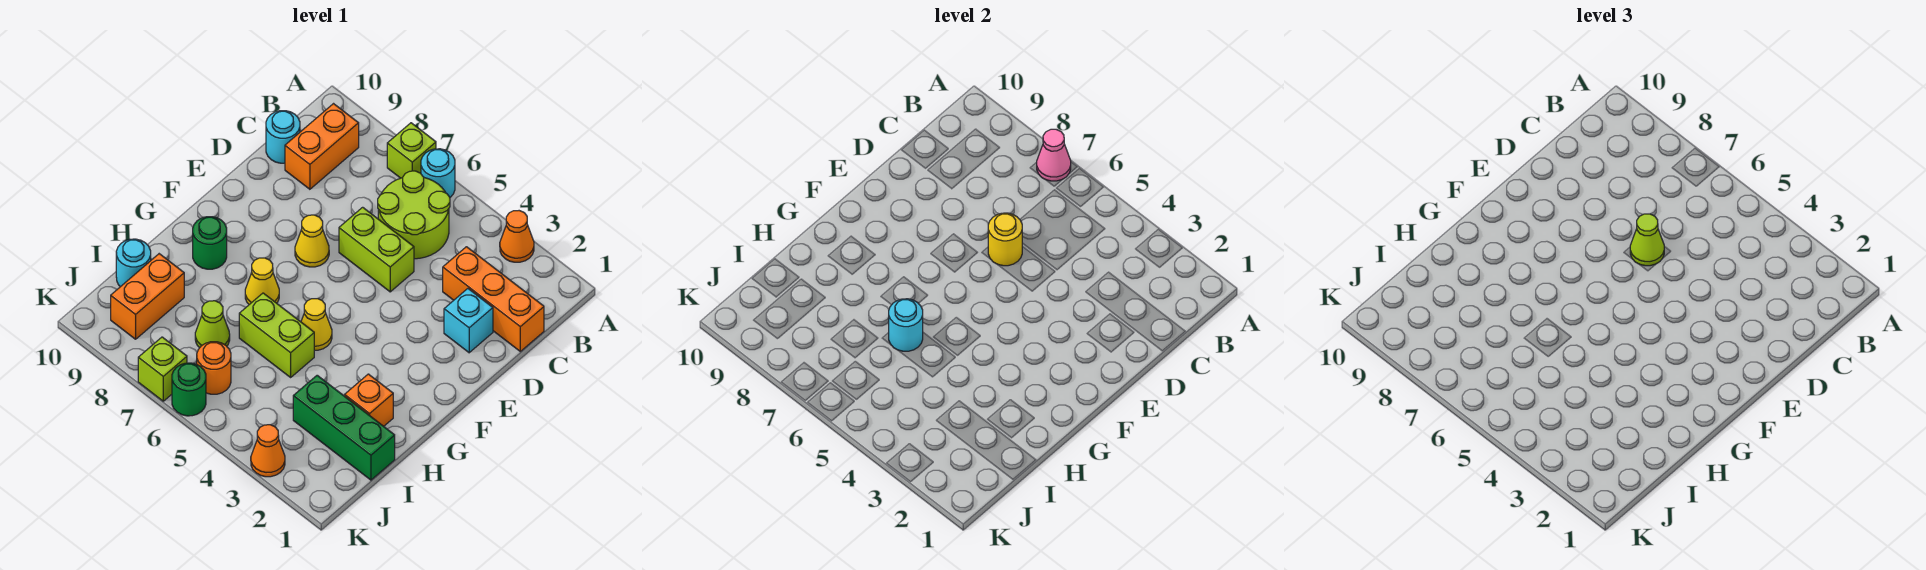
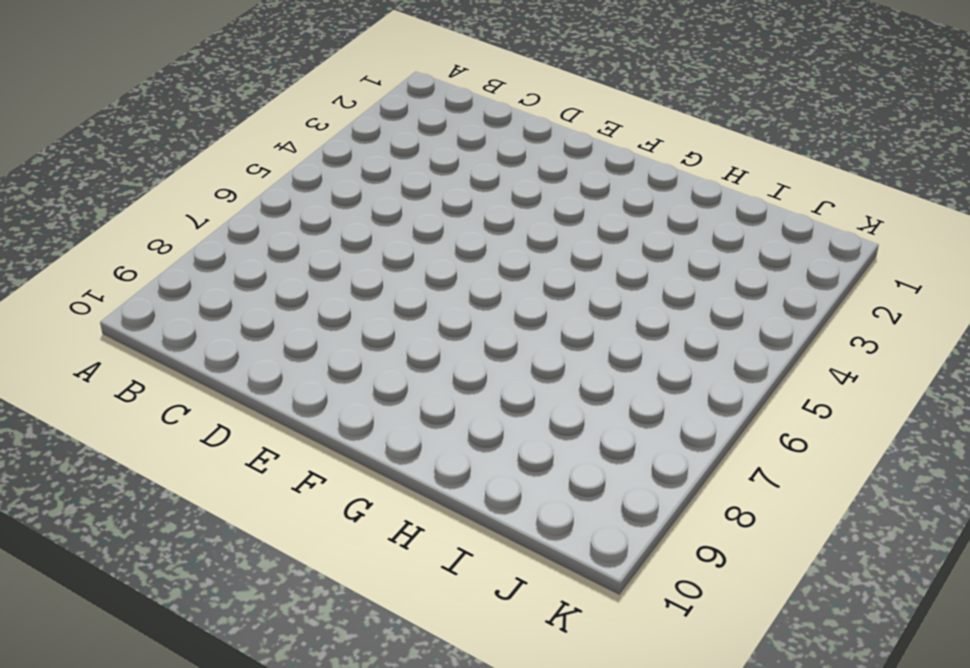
none -> orange cone A3 level 1
none -> cyan round brick A6 level 1
none -> lime brick A7 level 1

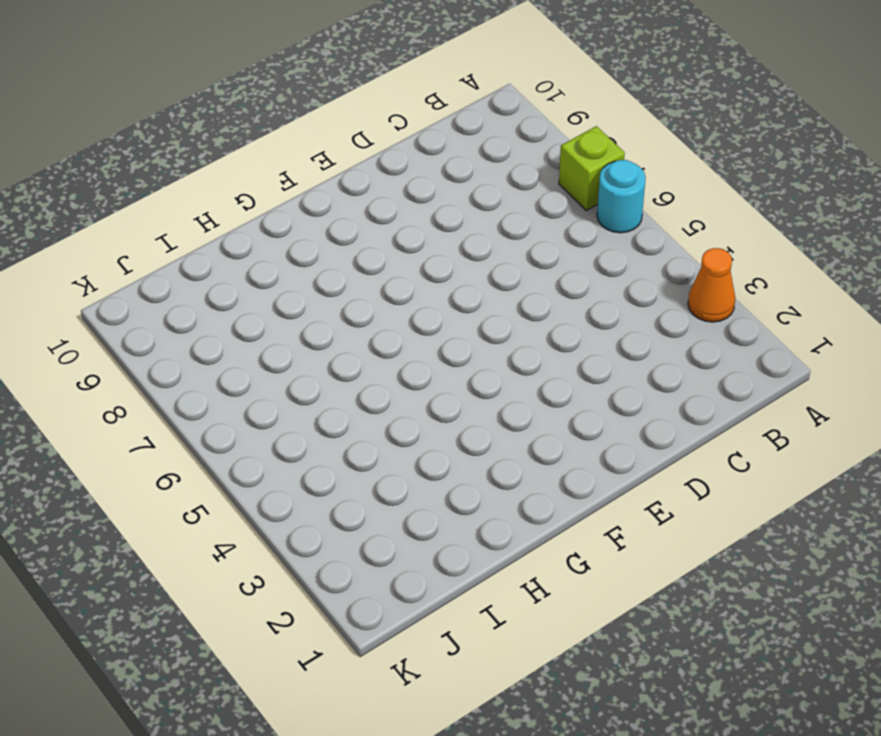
none -> lime round brick B5:C6 level 1
none -> orange brick B9:C9 level 1
none -> orange brick C1:C3 level 1

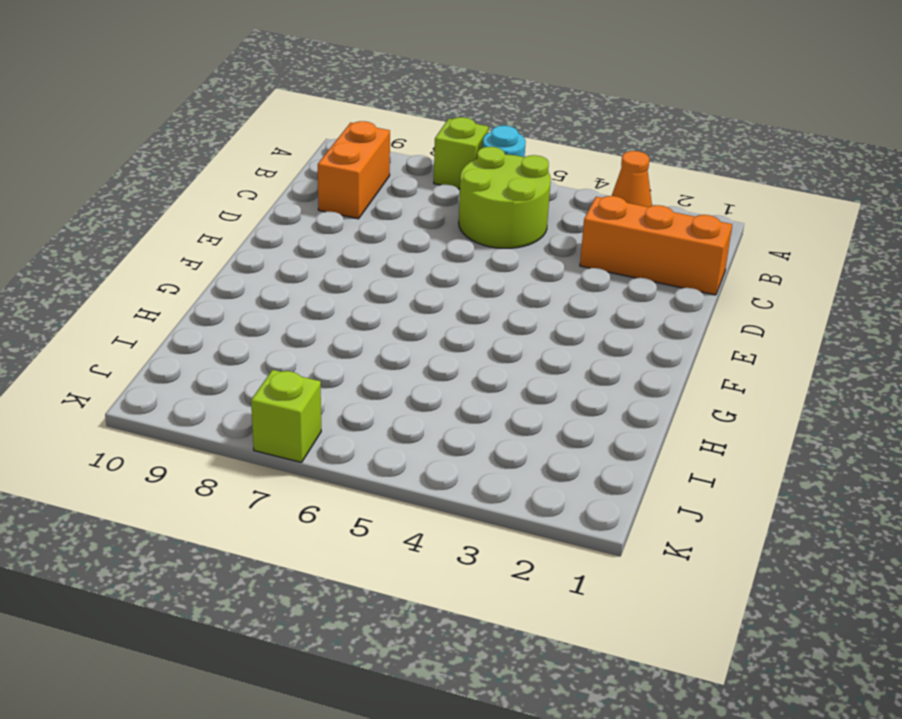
none -> cyan round brick C10 level 1
none -> cyan brick D2 level 1
none -> lime brick D5:D6 level 1

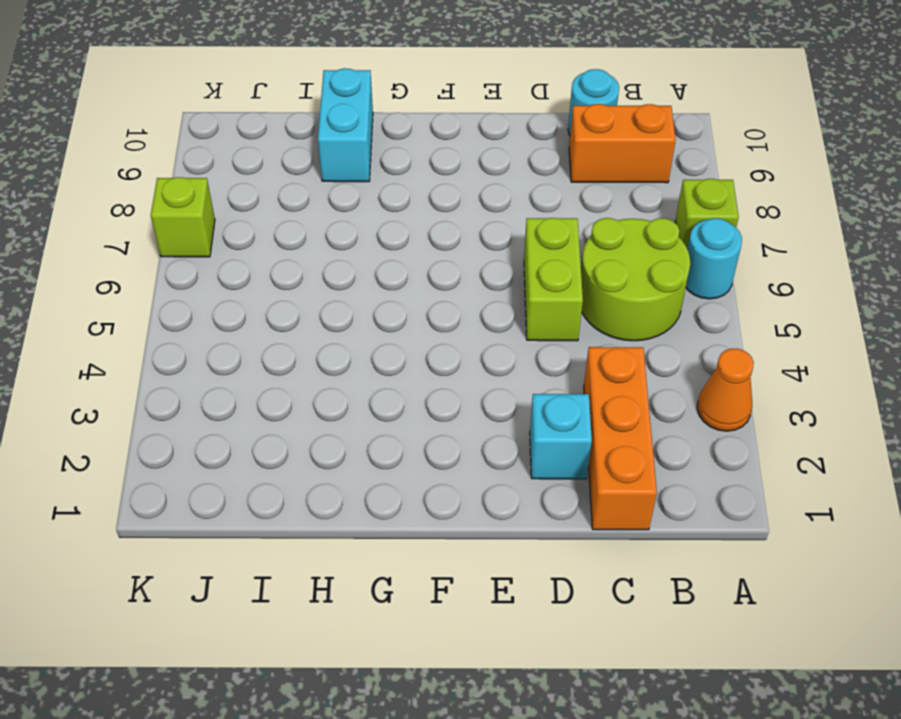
cyan brick H9:H10 level 1 -> none
none -> yellow cone E7 level 1
none -> yellow cone G5 level 1
none -> yellow cone G7 level 1

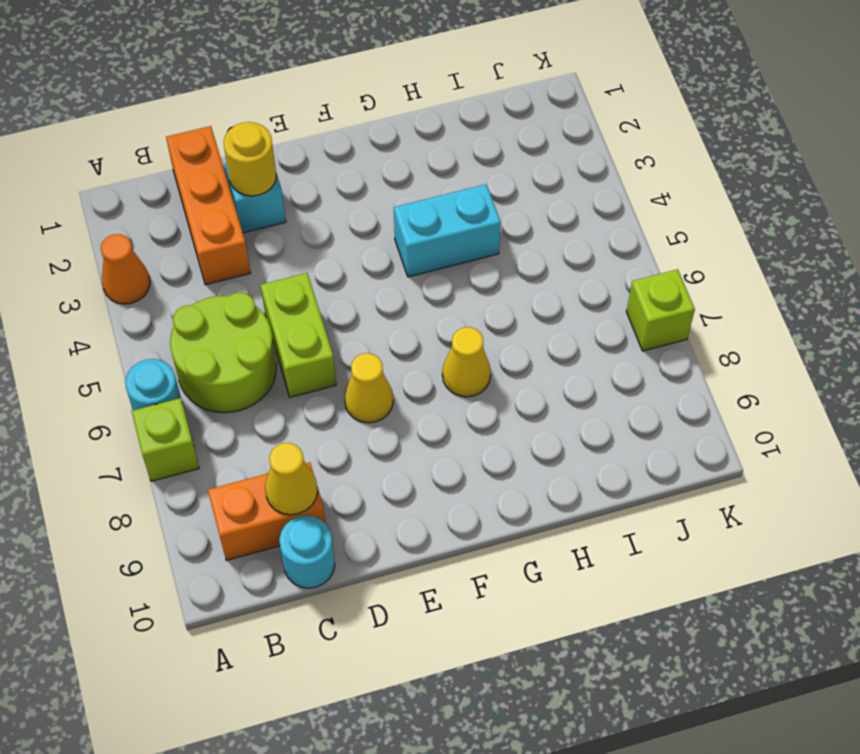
yellow cone C9 level 2 -> yellow cone G5 level 1
yellow round brick D2 level 2 -> yellow round brick D6 level 2
cyan brick G4:H4 level 1 -> none
none -> green round brick G9 level 1
none -> orange brick H2 level 1
none -> lime brick H5:H6 level 1

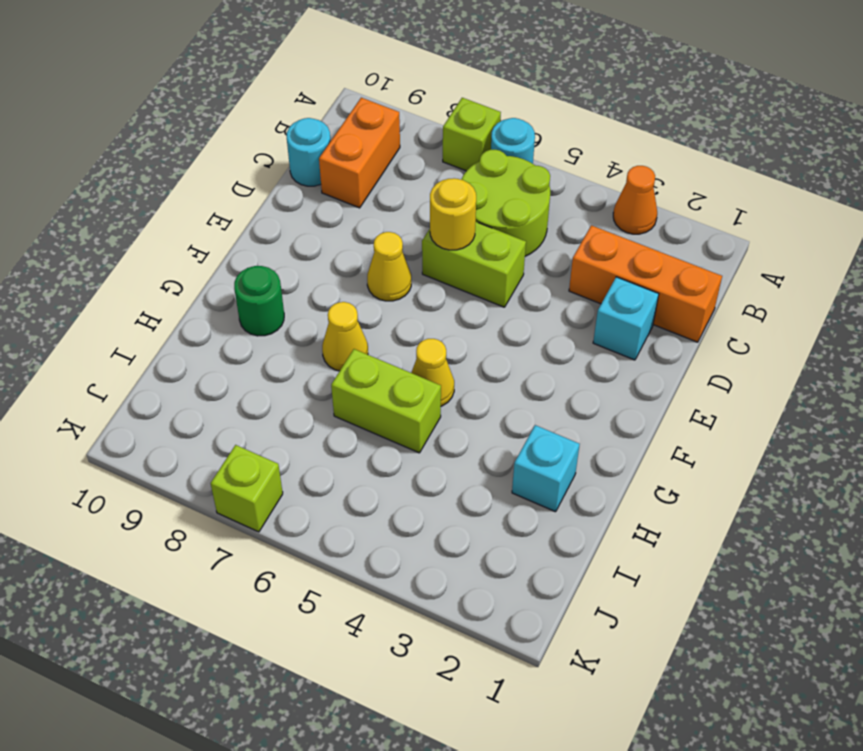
cyan brick H2 level 1 -> orange brick H2 level 1
none -> green brick I1:I3 level 1
none -> lime cone I7 level 1
none -> orange brick I9:J9 level 1

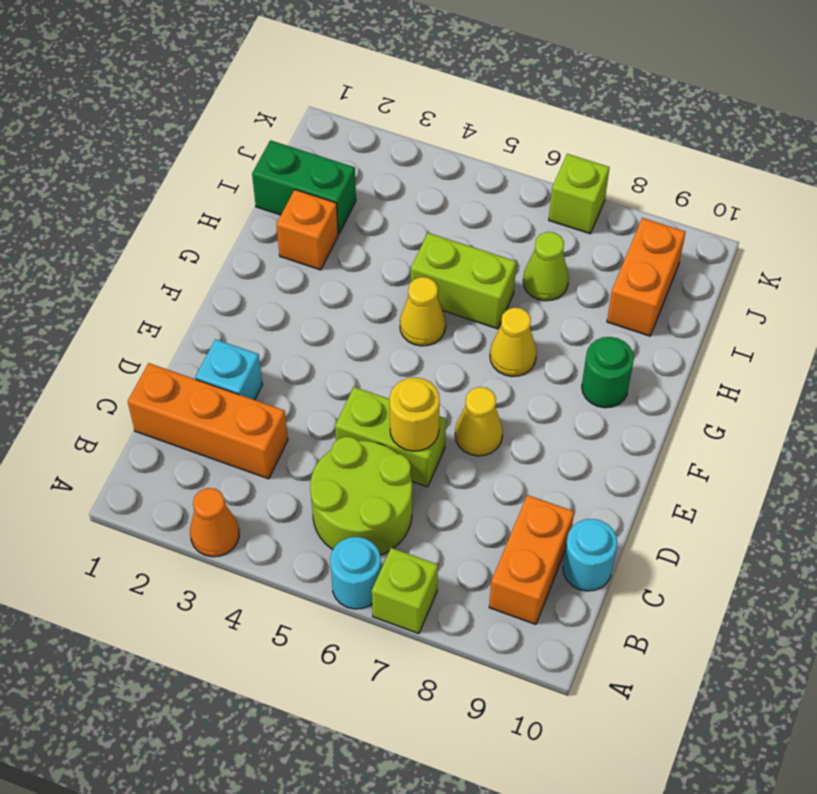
green brick I1:I2 level 1 -> green brick I1:I3 level 1
none -> cyan round brick I10 level 1
none -> orange round brick J6 level 1
none -> orange cone K3 level 1

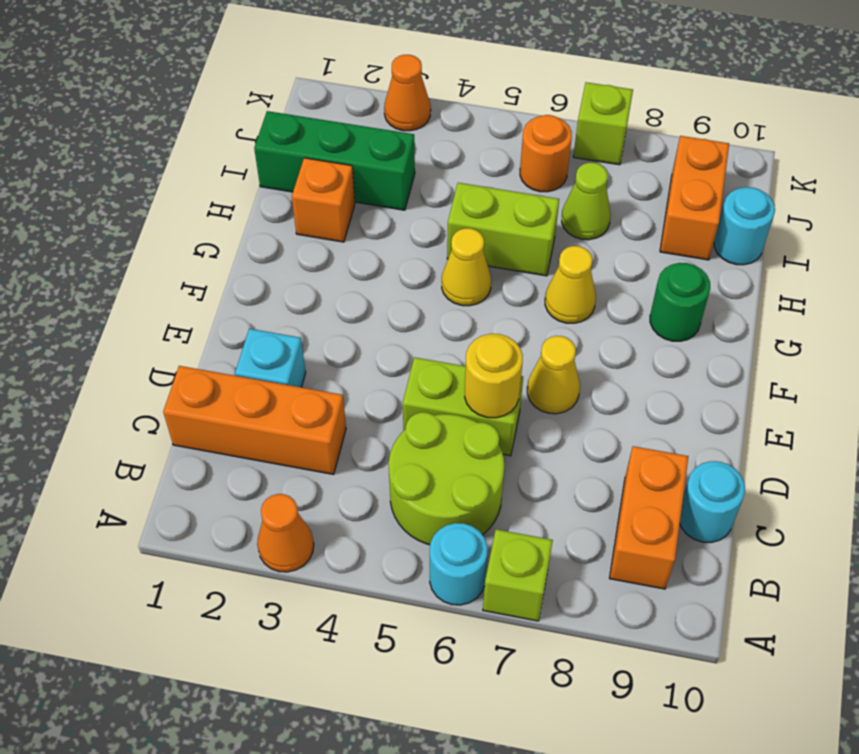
none -> green round brick K6 level 1
none -> pink cone A7 level 2
none -> cyan round brick H6 level 2

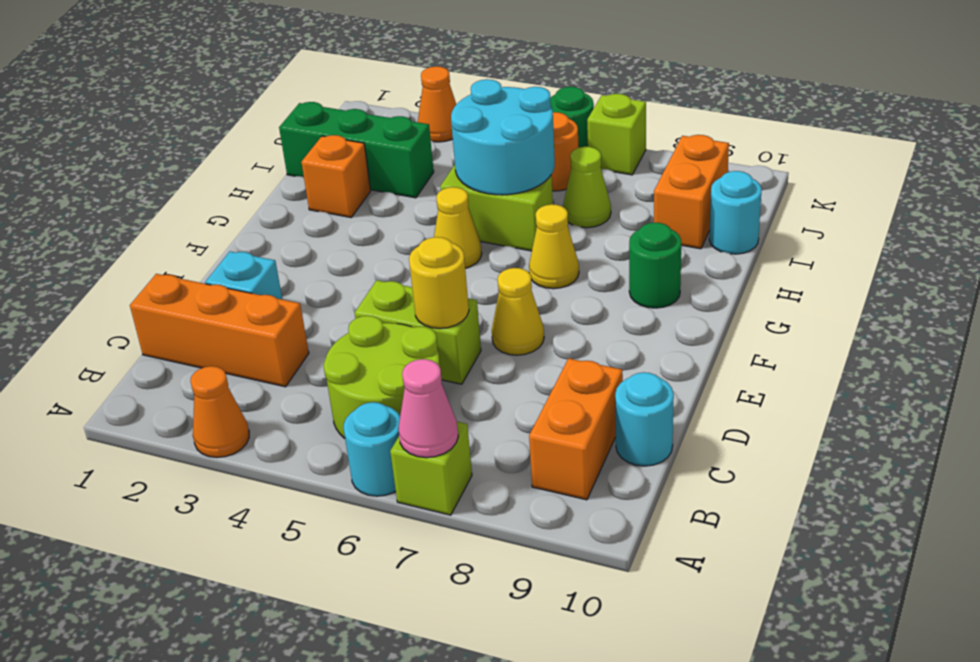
cyan round brick H5:I6 level 2 -> cyan round brick H6 level 2
none -> lime cone D6 level 3

